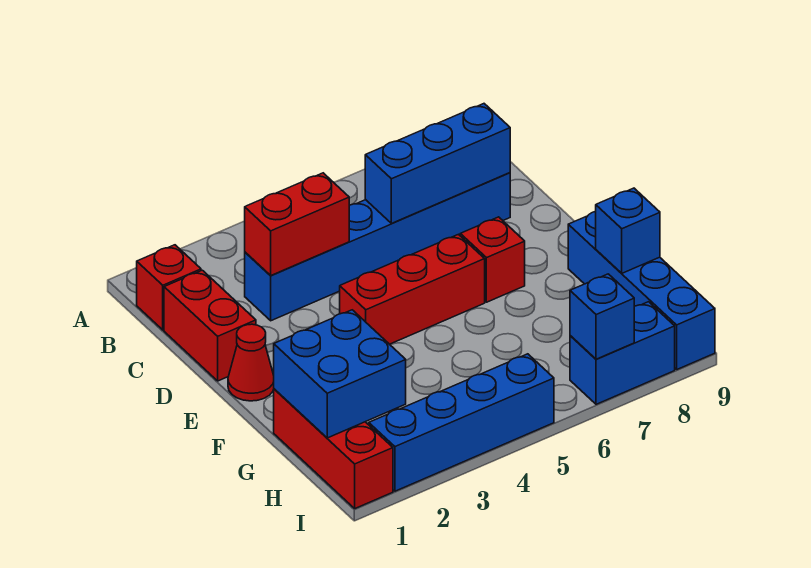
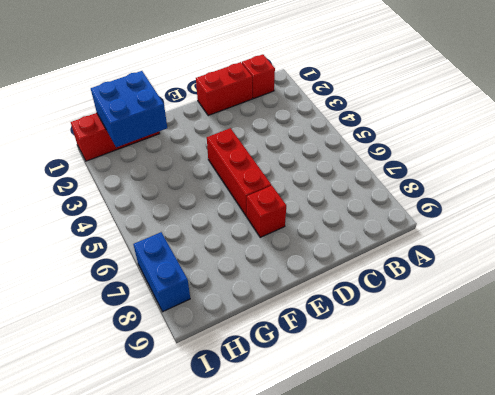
none -> blue brick C3:C8 level 1
none -> red cone E1 level 1
none -> blue brick F9:I9 level 1

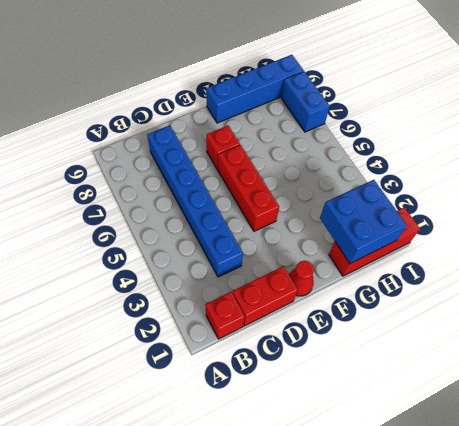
none -> blue brick I2:I5 level 1
none -> red brick C3:C4 level 2
none -> blue brick C6:C8 level 2

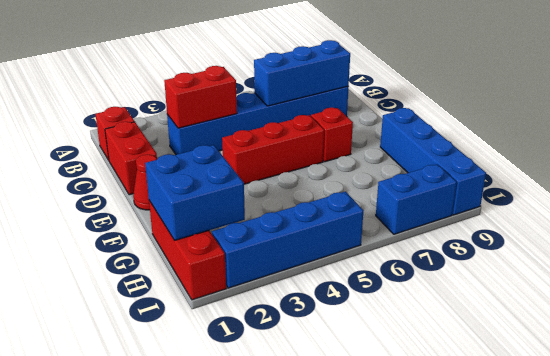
none -> blue brick G9 level 2
none -> blue brick I7 level 2

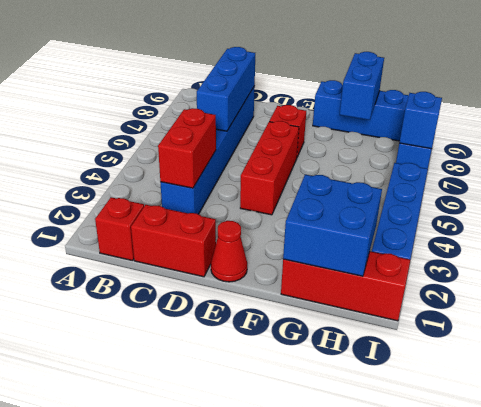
blue brick G8:G9 level 2 -> blue brick G9 level 2

